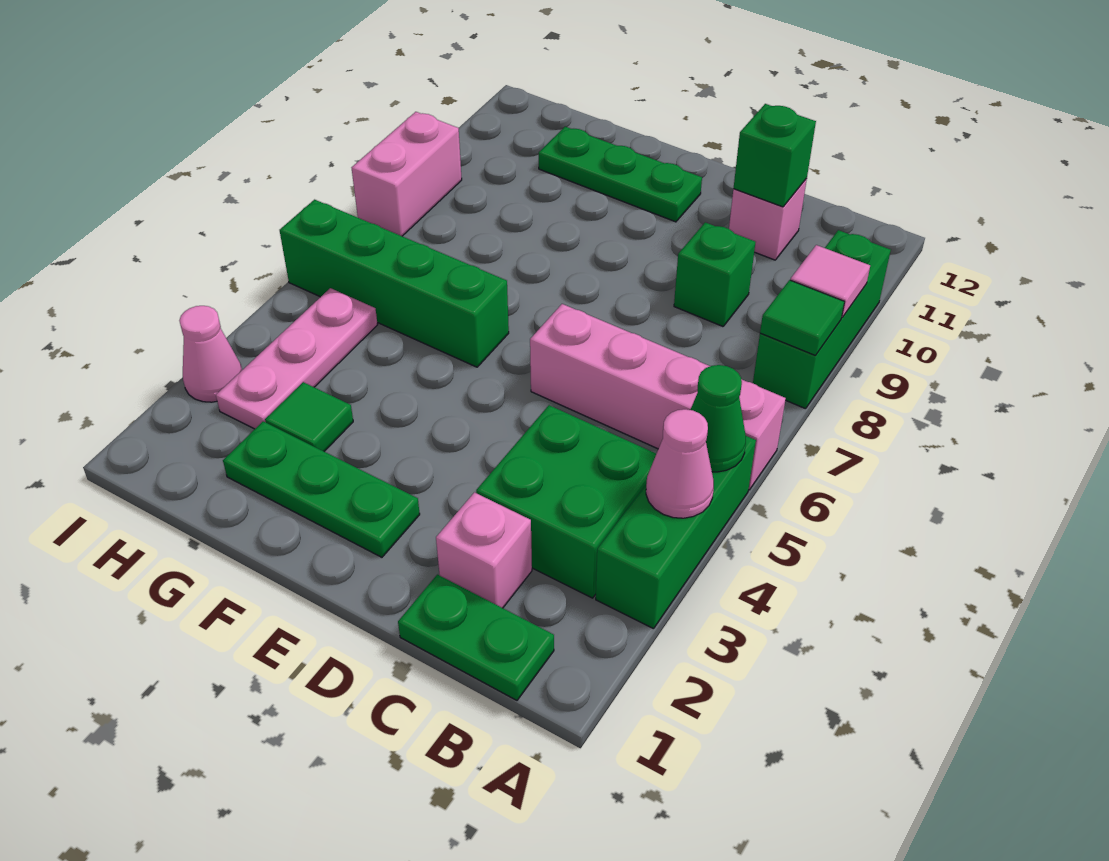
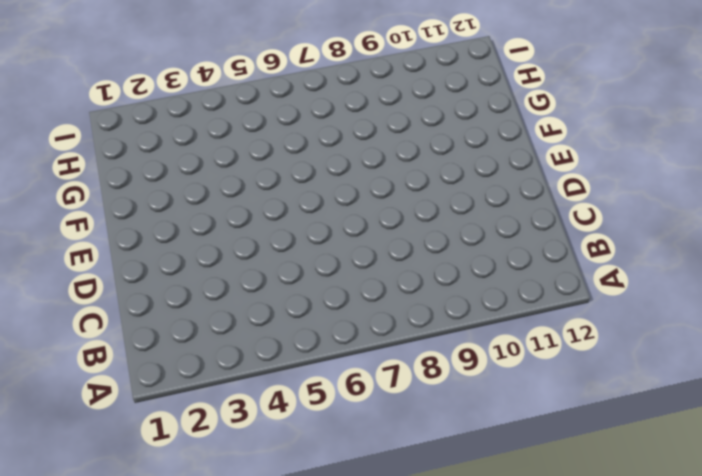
none -> green brick A3:A5 level 1
none -> pink brick A6:D6 level 1
none -> green brick A8:A10 level 1

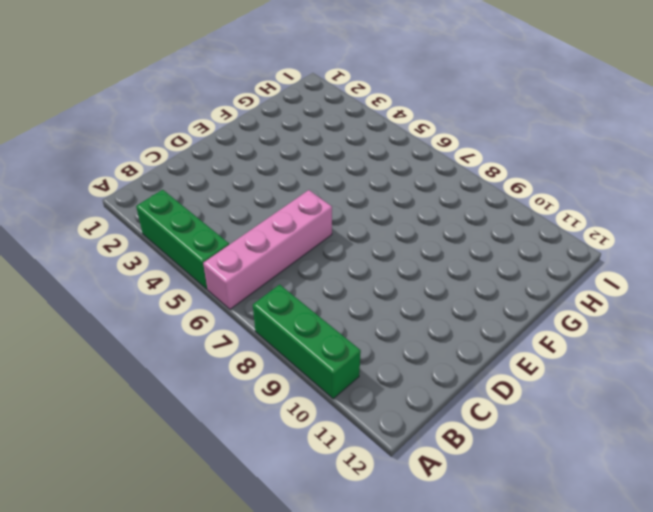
none -> green plate B1:C1 level 1
none -> green brick B3:C4 level 1
none -> pink brick C2 level 1

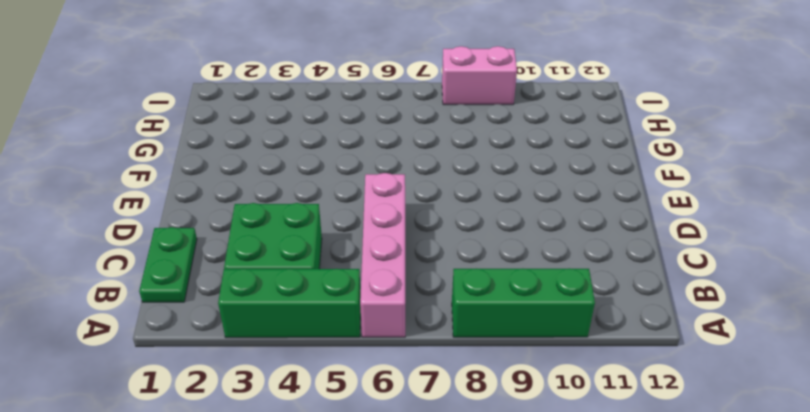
none -> pink brick C2 level 1
none -> green brick C9 level 1
none -> pink brick C11 level 1

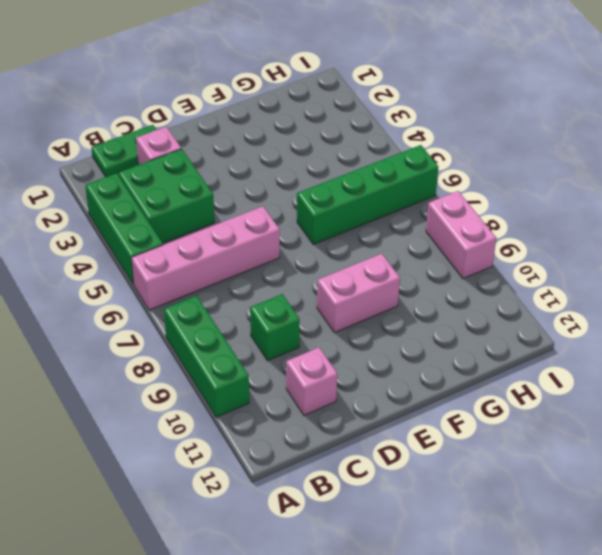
pink brick E9:F9 level 1 -> none
none -> green plate E2:G2 level 1
none -> green plate E11:G11 level 1
none -> green tile G3 level 1

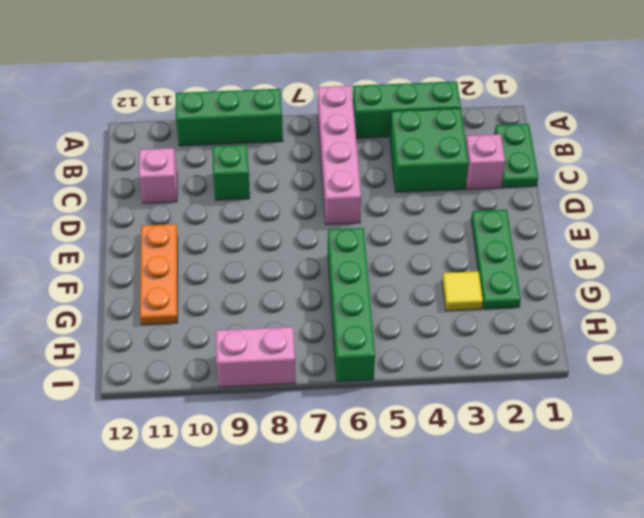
orange plate E11:G11 level 1 -> green plate E11:G11 level 1
yellow tile G3 level 1 -> green tile G3 level 1
none -> pink plate H3:H5 level 1
none -> pink cone I3 level 1
none -> pink cone A4 level 2

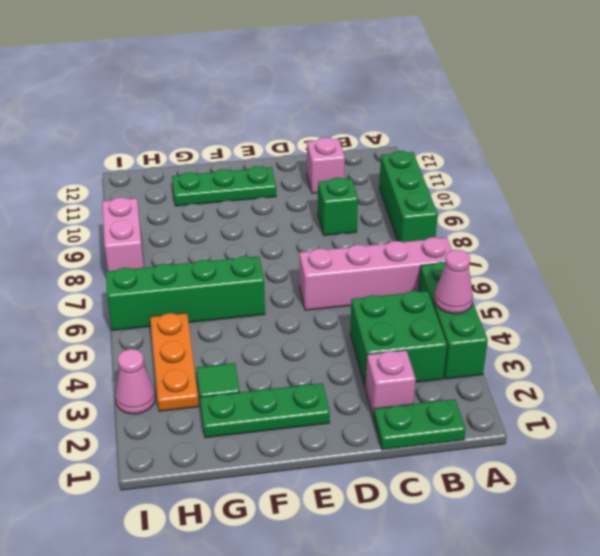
orange plate H3:H5 level 1 -> pink plate H3:H5 level 1
none -> green cone A5 level 2
none -> green tile A8 level 2
none -> pink tile A9 level 2

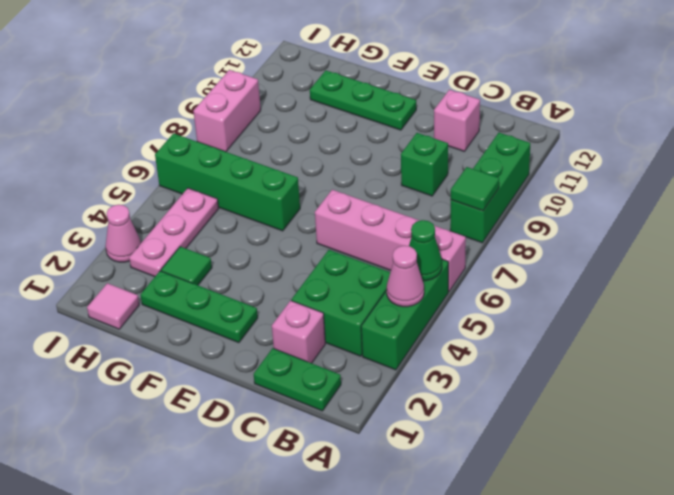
pink tile H1 level 1 -> pink tile A9 level 2
none -> green brick C11 level 2

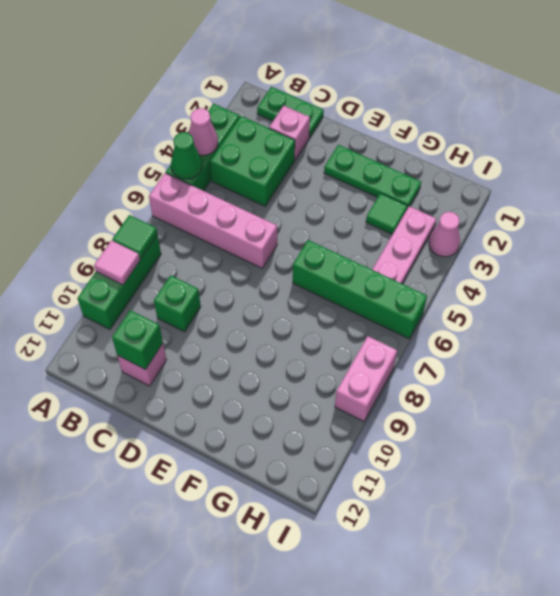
none -> green plate E11:G11 level 1

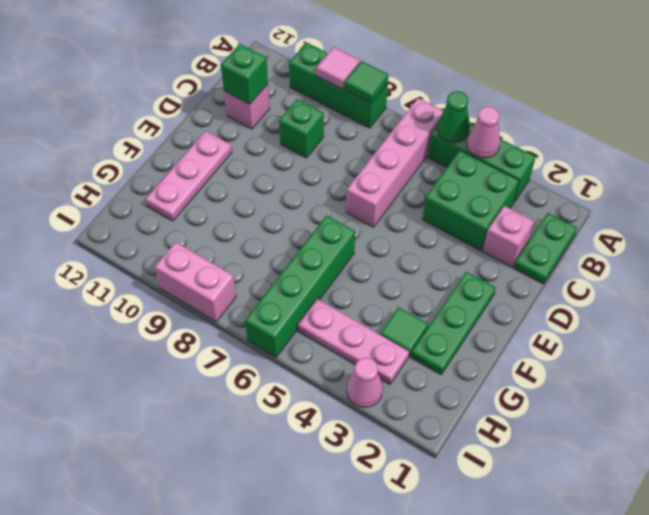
pink plate E11:G11 level 1 -> green plate E11:G11 level 1

